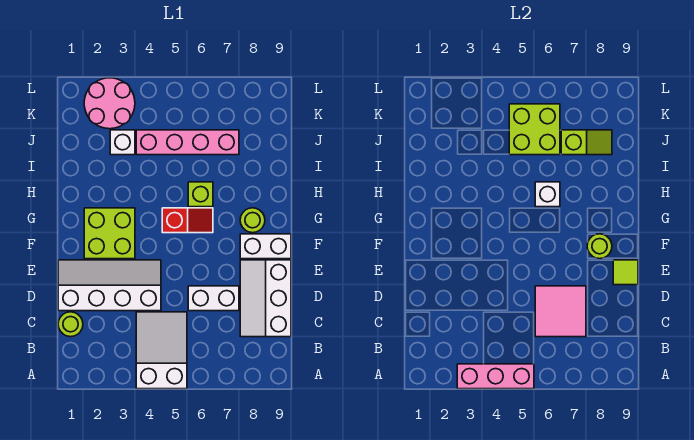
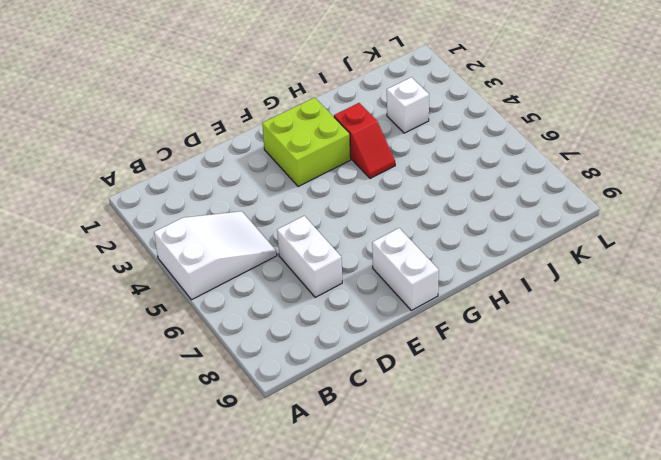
red slope H3:H4 level 1 top 3 -> red slope G5:G6 level 1 top 5
none -> lime round brick C1 level 1
none -> white slope C8:E9 level 1 top 9
none -> white slope D1:E4 level 1 top D

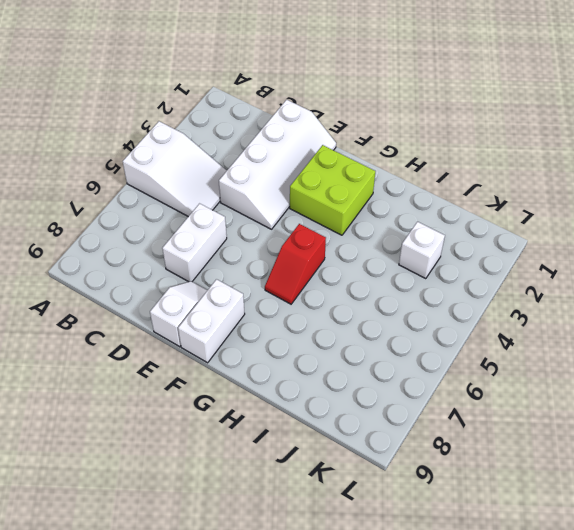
white slope E8:E9 level 1 top 9 -> white slope C8:E9 level 1 top 9
none -> lime round brick C1 level 1
none -> lime round brick G8 level 1
none -> lime brick H6 level 1

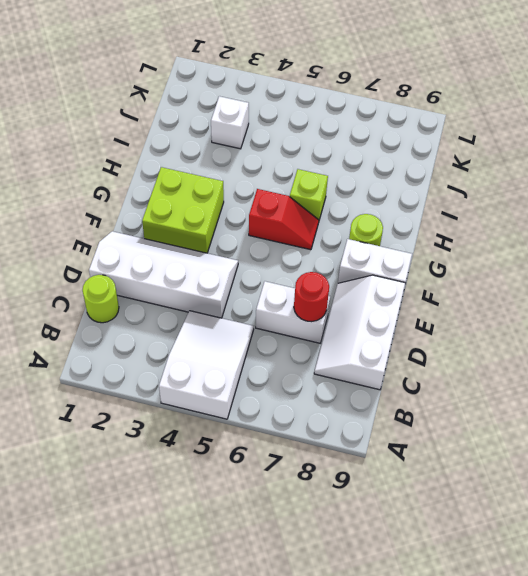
red round brick D7 level 2 -> pink tile C6:D7 level 2
none -> pink brick J4:J7 level 1
none -> pink round brick K2:L3 level 1
none -> pink brick A3:A5 level 2

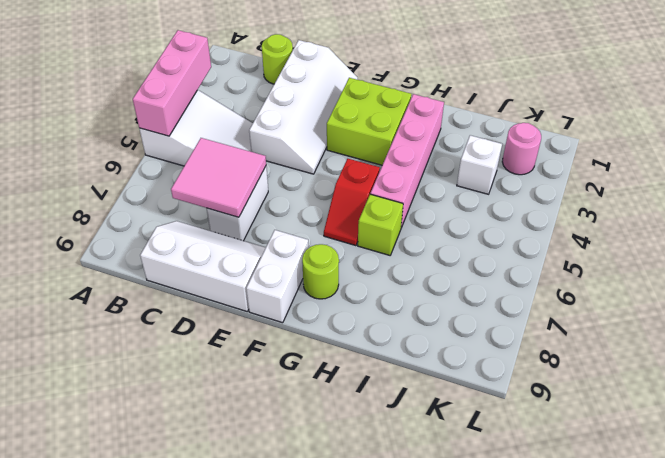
pink brick H2:H5 level 1 -> pink brick J4:J7 level 1
pink round brick K2 level 1 -> pink round brick K2:L3 level 1
none -> lime tile E9 level 2
none -> lime round brick F8 level 2
none -> white brick H6 level 2

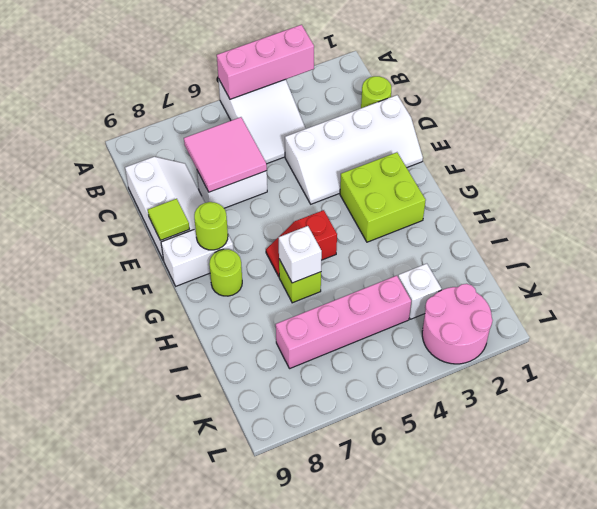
none -> lime brick J5:K6 level 2
none -> lime slope J7:J8 level 2 top 7

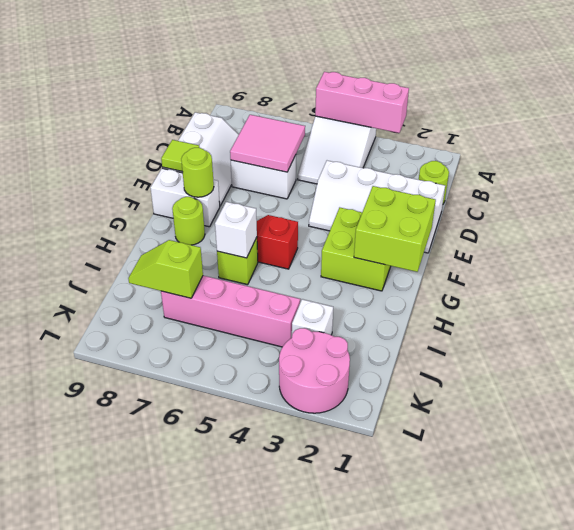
lime brick F1:G2 level 2 -> lime brick J5:K6 level 2

